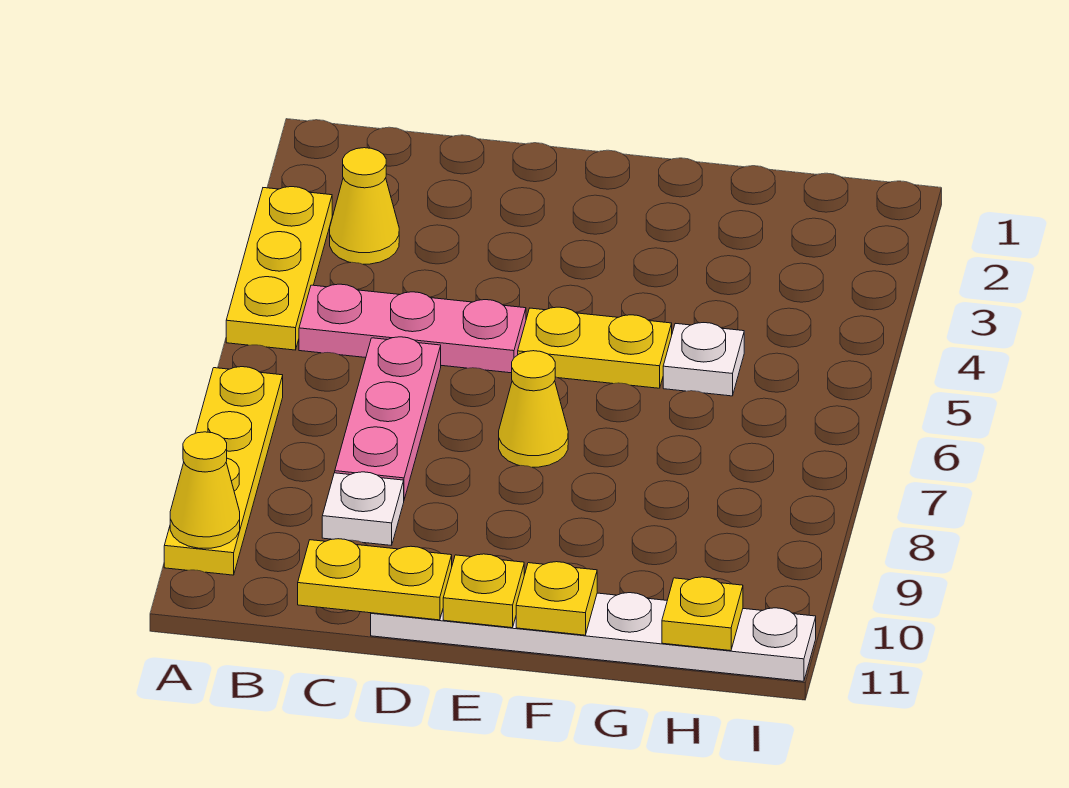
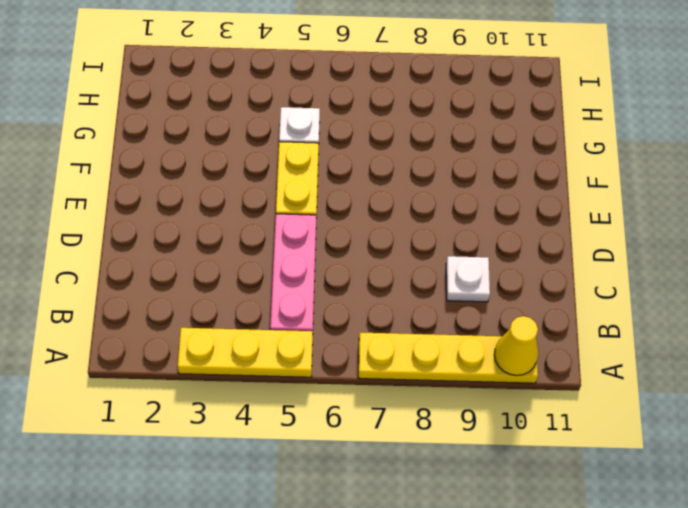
none -> yellow cone B3 level 1
none -> pink plate C6:C8 level 1
none -> white plate D11:I11 level 1

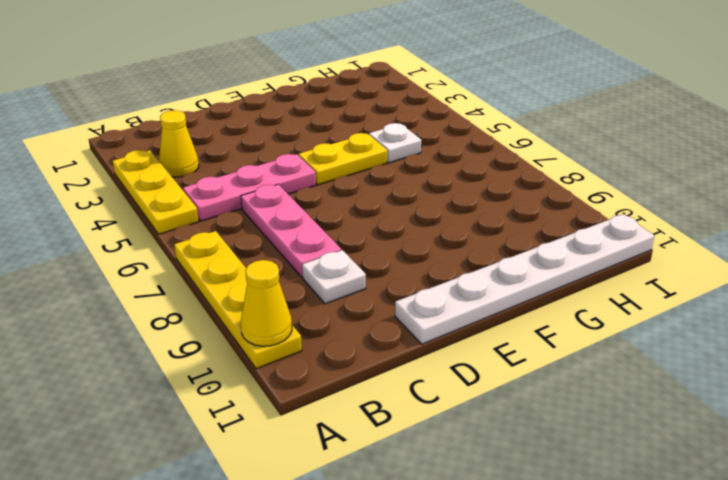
none -> yellow cone E7 level 1
none -> yellow plate C11:D11 level 2
none -> yellow plate E11 level 2

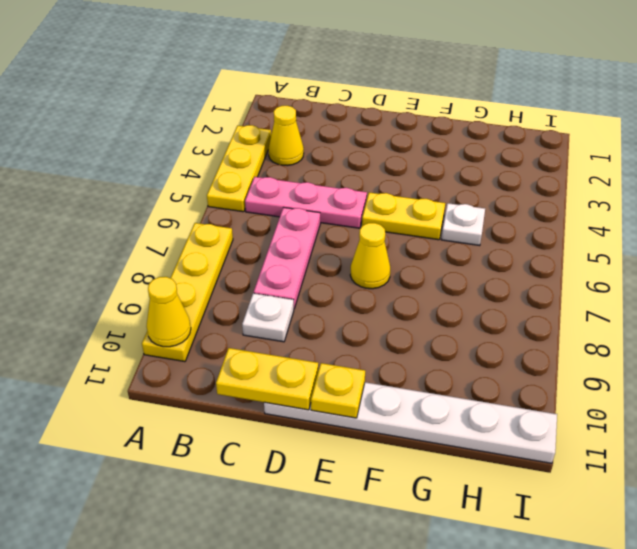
none -> yellow plate F11 level 2
none -> yellow plate H11 level 2

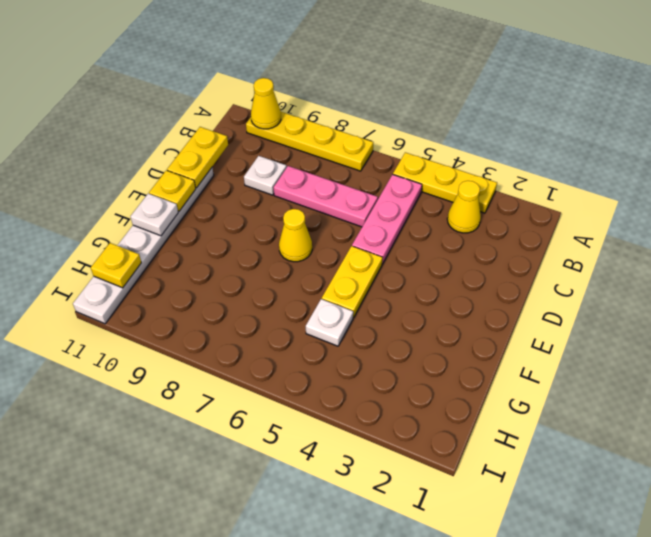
white plate F11 level 2 -> yellow plate F11 level 2

